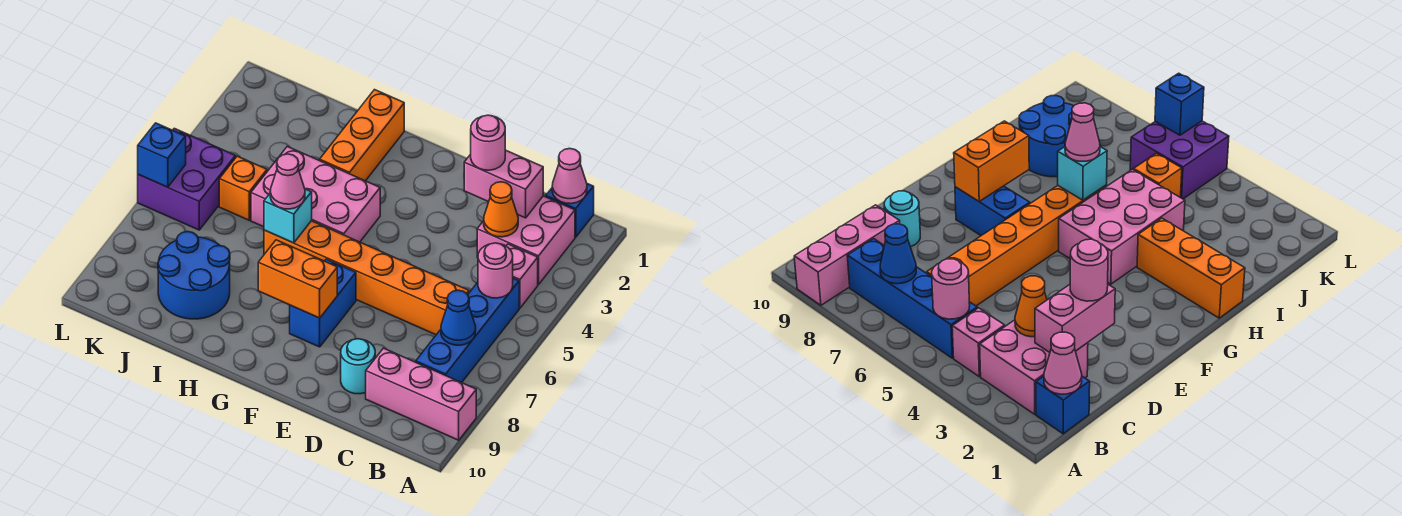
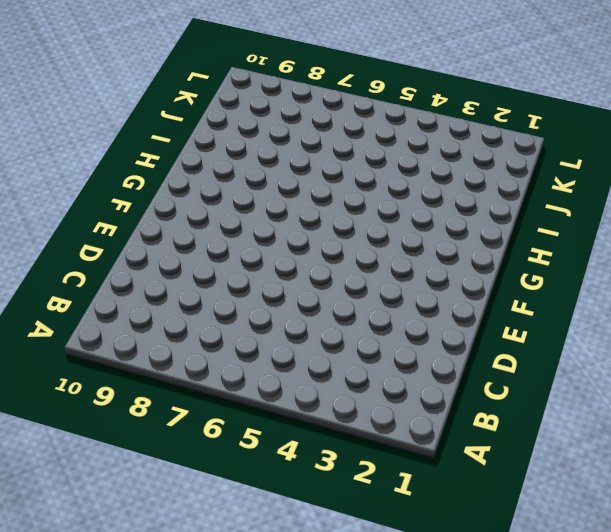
none -> pink brick A9:C9 level 1
none -> blue brick B1 level 1
none -> pink brick B2:C3 level 1

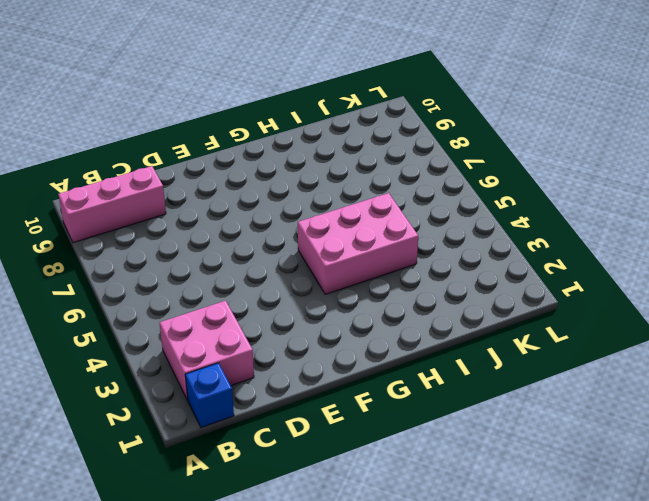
none -> pink brick B4 level 1
none -> blue brick B5:B8 level 1
none -> orange brick C6:H6 level 1

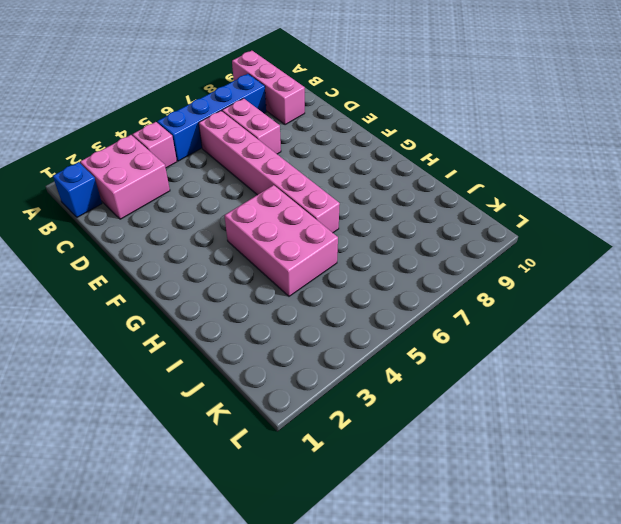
pink brick C6:H6 level 1 -> orange brick C6:H6 level 1
pink brick C7:D7 level 1 -> pink brick C2:D2 level 2
none -> cyan round brick D9 level 1
none -> blue brick F7:F8 level 1
none -> orange brick H1:H3 level 1

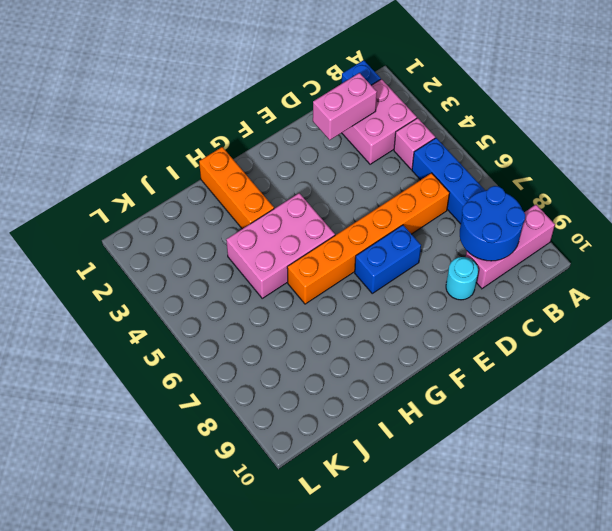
blue round brick B8:C9 level 2 -> blue round brick I8:J9 level 1
blue brick E7:F7 level 1 -> blue brick F7:F8 level 1
none -> orange brick J5 level 1
none -> purple brick K5:L6 level 1
none -> pink cone B1 level 2

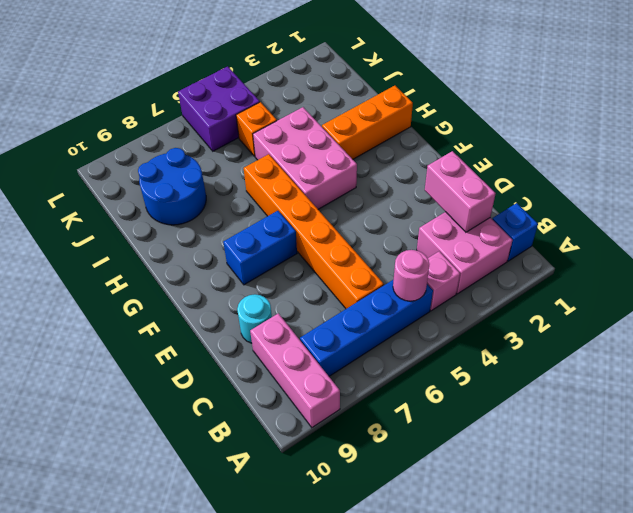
none -> pink cone B1 level 2
none -> blue cone B7 level 2
none -> orange cone C3 level 2

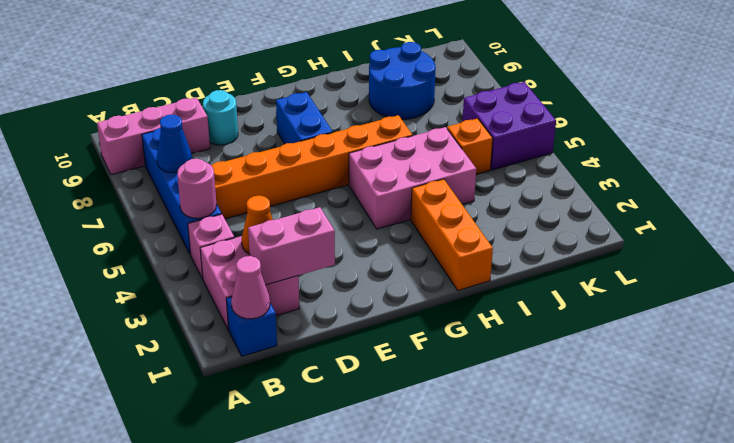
none -> orange brick F8:G8 level 2
none -> cyan brick H6 level 2
none -> blue brick L6 level 2

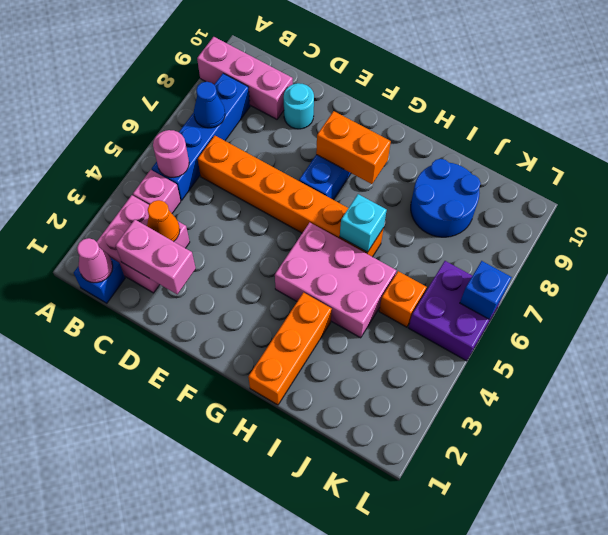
none -> pink round brick D2 level 3
none -> pink cone H6 level 3

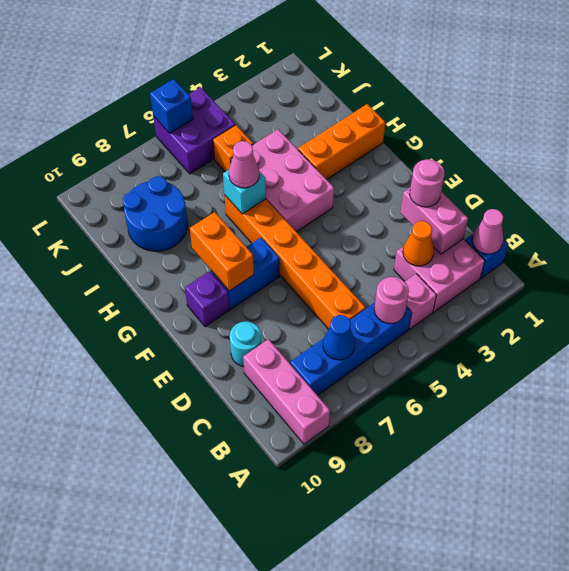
purple brick F9 level 1 -> none

